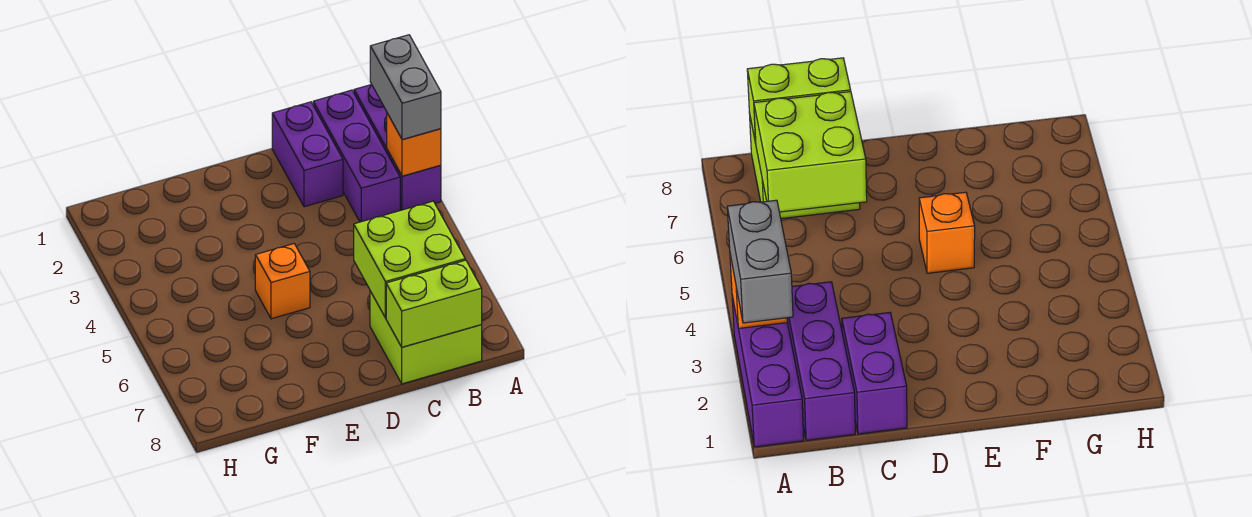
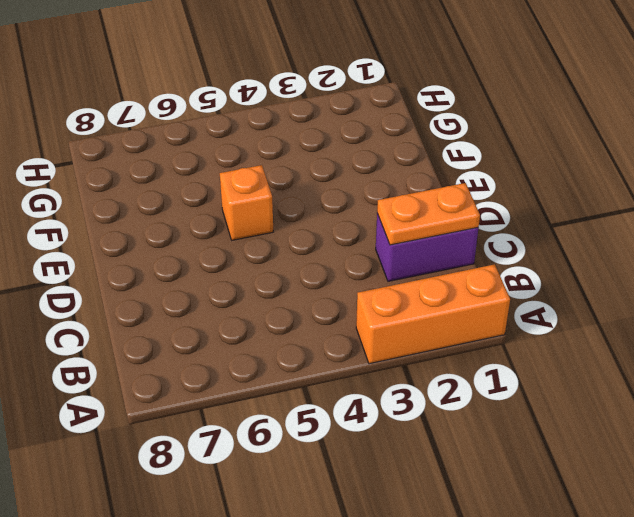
orange brick A1:A3 level 1 -> purple brick A1:A3 level 1
orange plate C1:C2 level 2 -> none
none -> purple brick B1:B3 level 1
none -> lime brick B7:C8 level 1

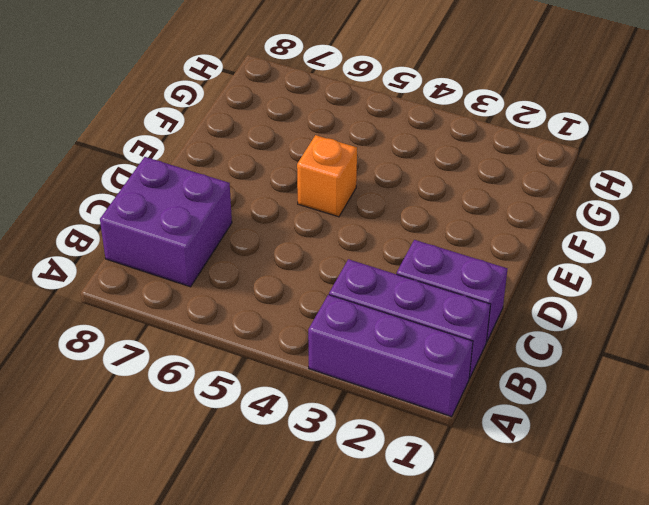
purple brick B7:C8 level 1 -> lime brick B7:C8 level 1
none -> orange brick A3 level 2
none -> lime brick B6:C7 level 2

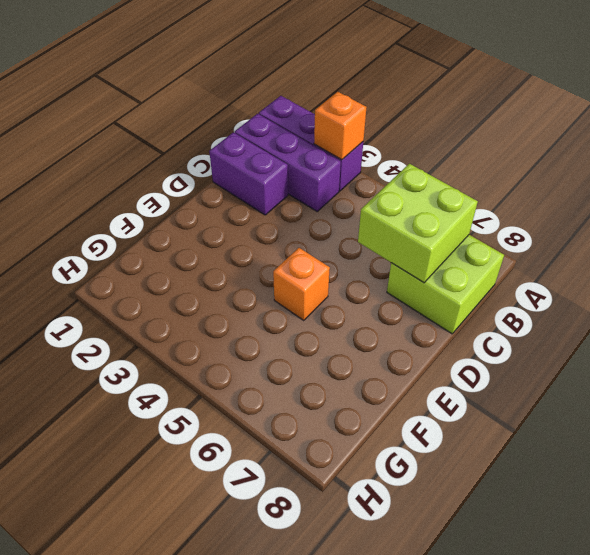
none -> lime brick B8:C8 level 2
none -> grey brick A2:A3 level 3

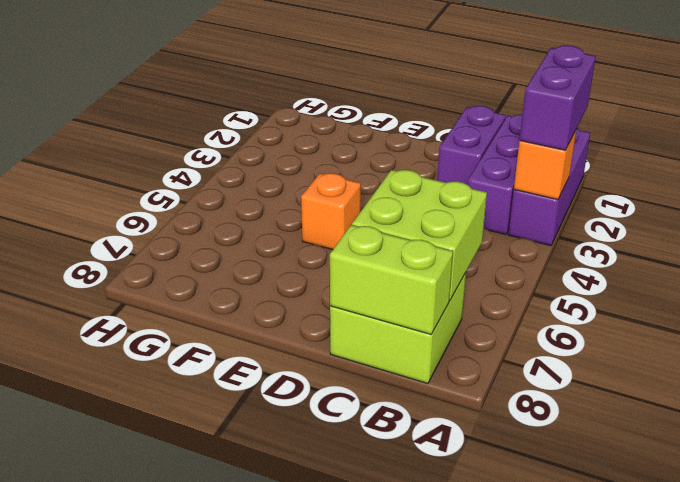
purple brick A2:A3 level 3 -> grey brick A2:A3 level 3

